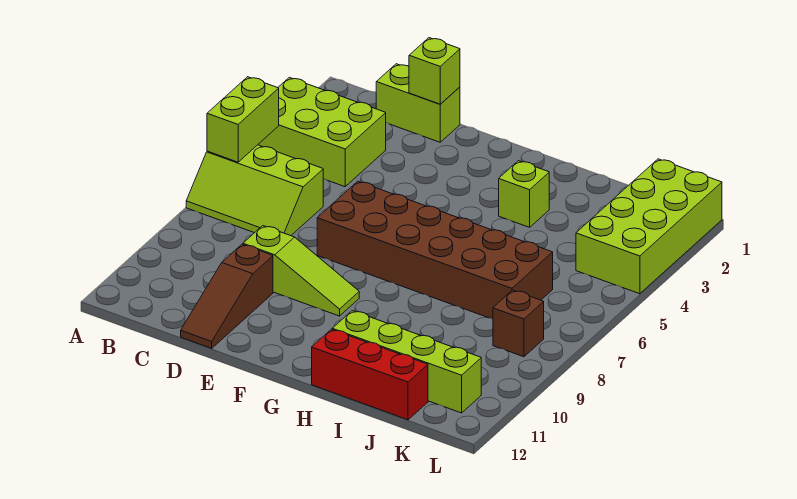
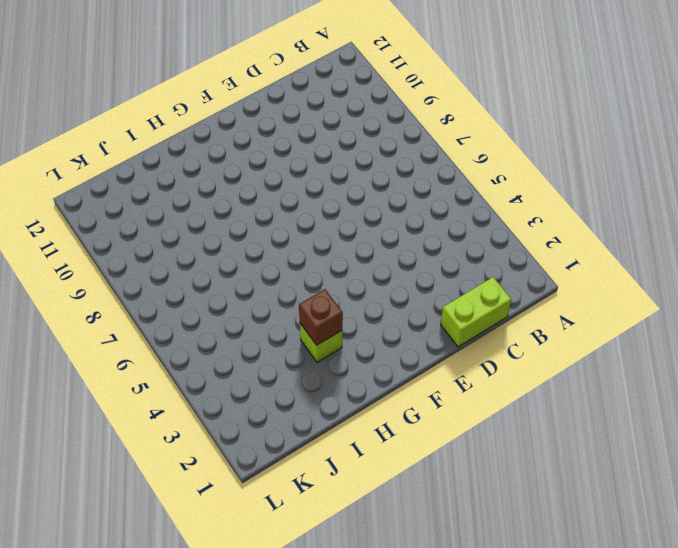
brown brick H3 level 2 -> brown brick K8 level 1
none -> lime brick A3:C4 level 1
none -> lime slope A6:C7 level 1 top 6
none -> lime slope D9:F9 level 1 top D

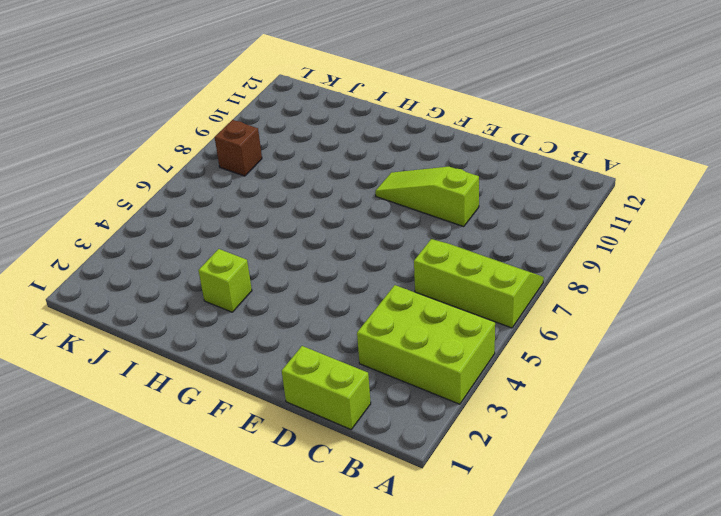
none -> brown slope D10:D12 level 1 top 10
none -> brown brick E6:J7 level 1
none -> lime brick H11:K11 level 1

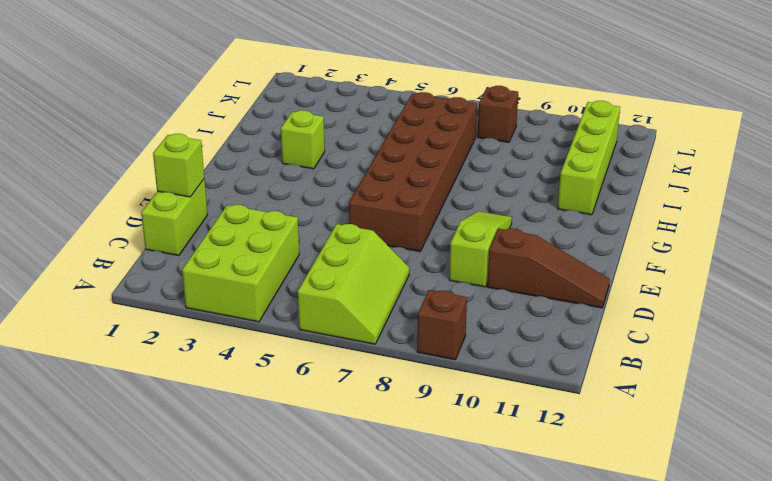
brown brick A9 level 1 -> none
none -> red brick H12:J12 level 1
none -> lime brick K1:L4 level 1
none -> lime brick A5:A6 level 2

